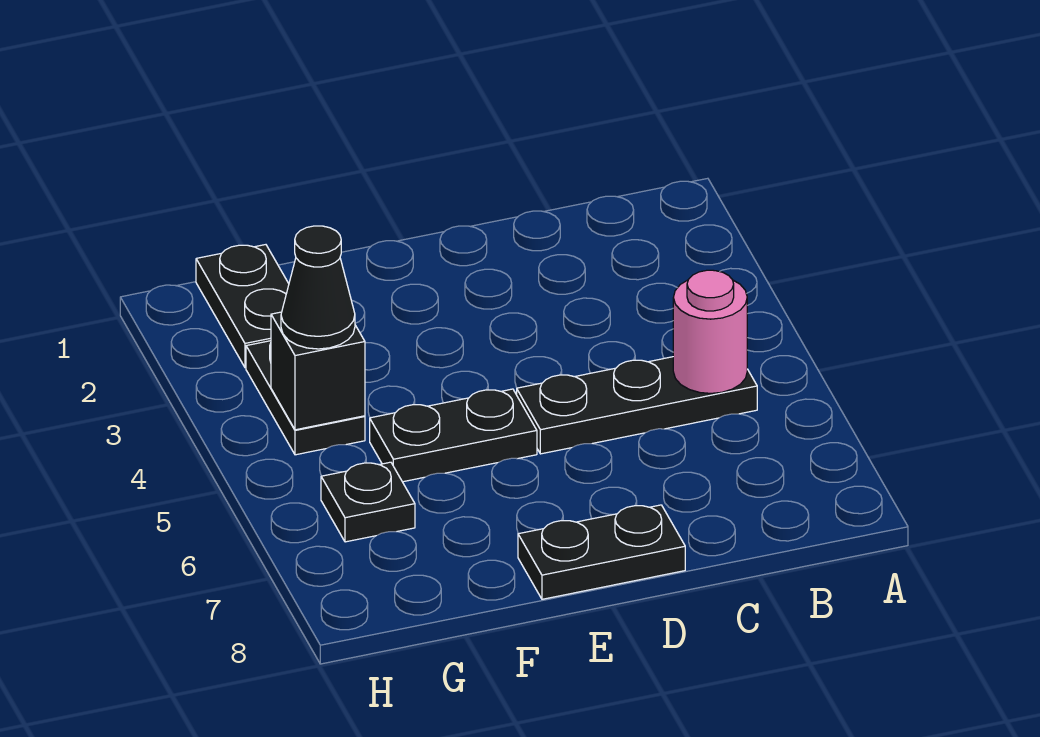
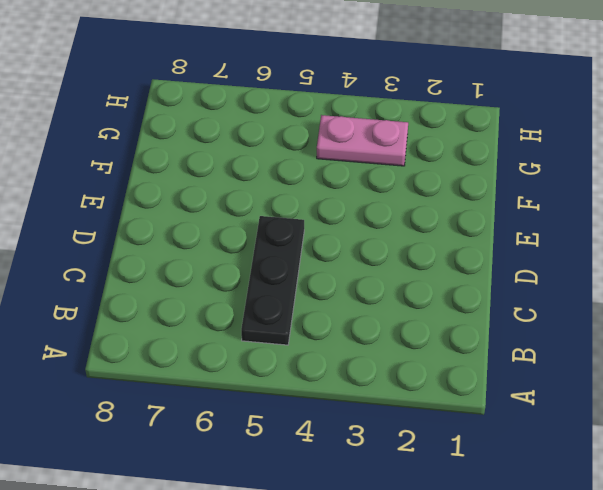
pink plate G3:G4 level 1 -> black plate G3:G4 level 1
none -> black plate D8:E8 level 1
none -> black plate E5:F5 level 1

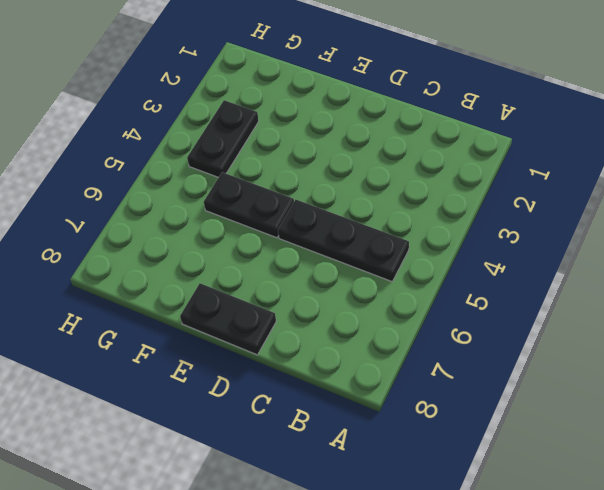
none -> black plate G1:G2 level 1
none -> black plate G6 level 1

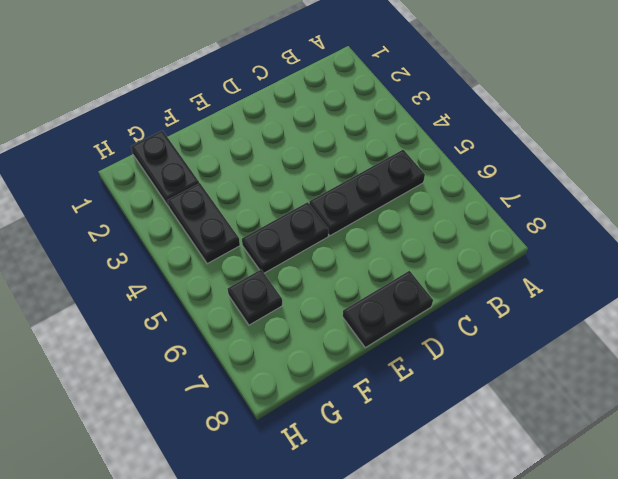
none -> pink round brick B5 level 2
none -> black brick G4 level 2

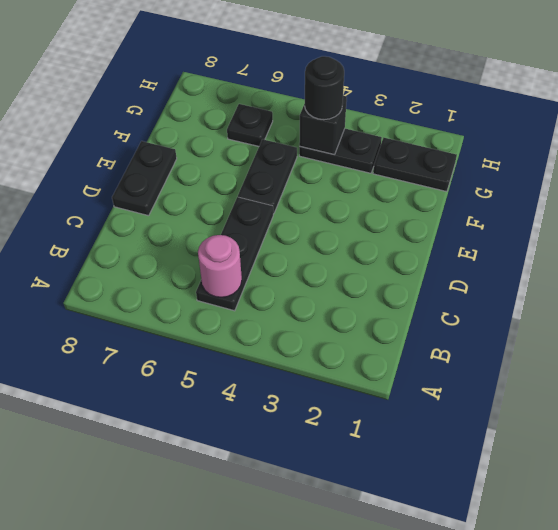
black round brick G4 level 3 -> black cone G4 level 3

